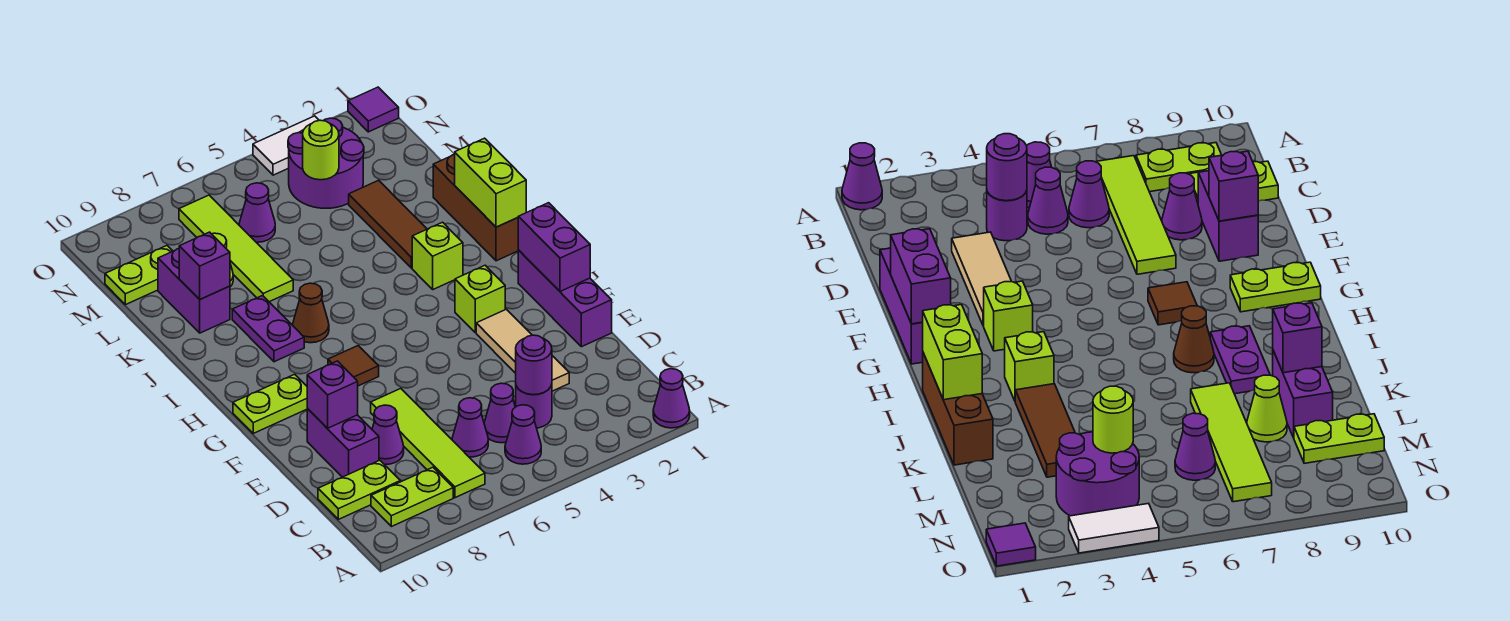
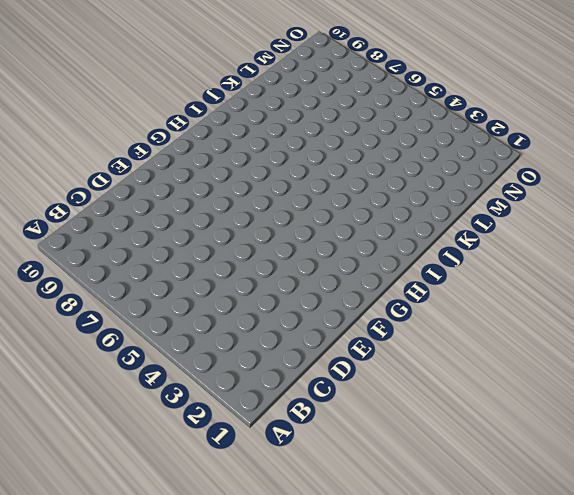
none -> purple cone A1 level 1
none -> purple cone B5 level 1
none -> lime tile B7:E7 level 1
none -> lime plate B8:B9 level 1

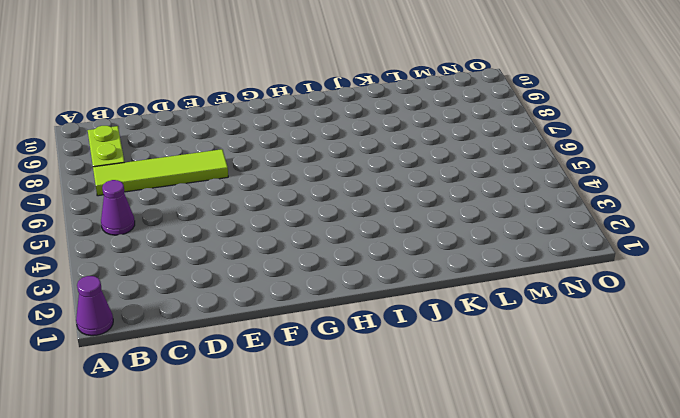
none -> purple round brick C4 level 1
none -> purple cone C5 level 1
none -> purple cone C6 level 1
none -> lime plate C9:C10 level 1

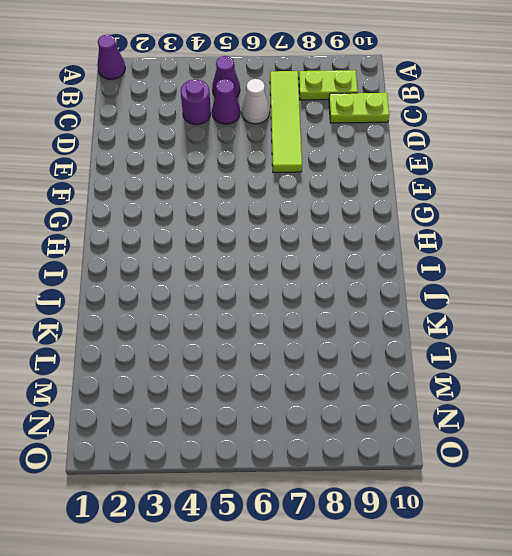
white cone C6 level 1 -> purple cone C6 level 1
none -> tan tile D3:F3 level 1
none -> purple cone D8 level 1
none -> purple brick D9:E9 level 1
none -> purple brick E1:G1 level 1

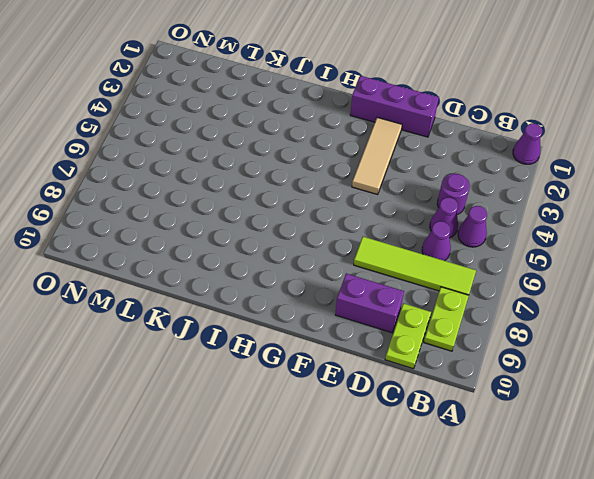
tan tile F2:F4 level 1 -> tan tile D3:F3 level 1
none -> purple cone D8 level 1
none -> lime brick G3 level 1
none -> brown tile G7 level 1
none -> lime plate G9:G10 level 1

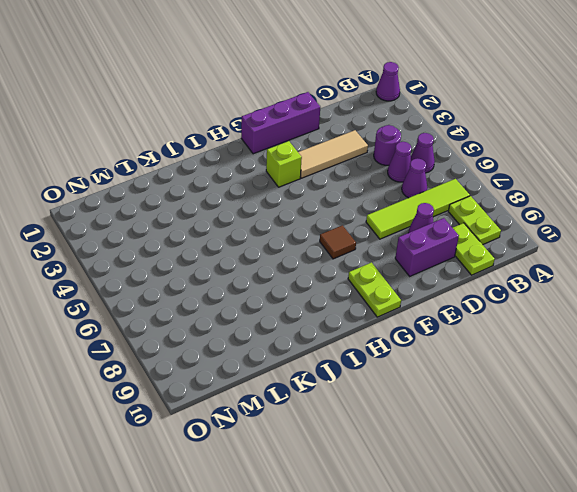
none -> brown brick I1:K1 level 1
none -> lime brick I3 level 1
none -> brown cone I7 level 1
none -> purple plate I8:J8 level 1

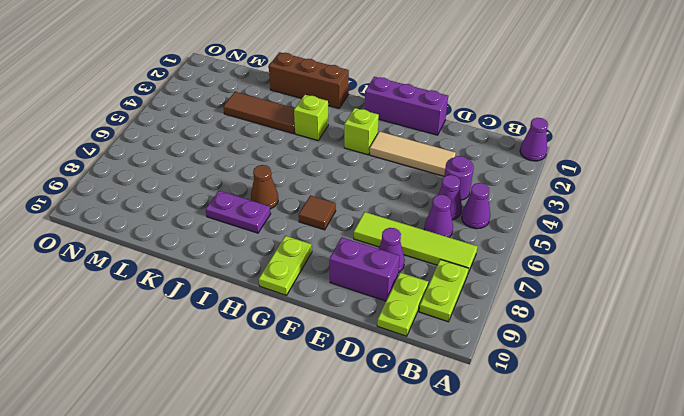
none -> lime tile K7:N7 level 1
none -> purple brick K9:L9 level 1
none -> lime cone L8 level 1
none -> purple round brick M3:N4 level 1

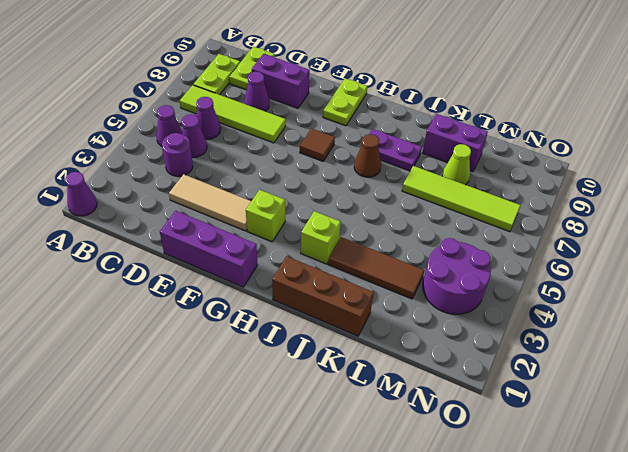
none -> purple cone M6 level 1
none -> lime plate M9:M10 level 1
none -> purple tile O1 level 1
none -> white tile O3:O4 level 1

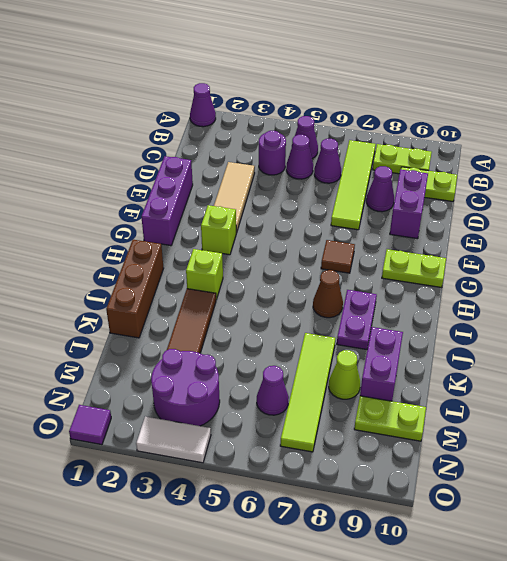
none -> purple round brick C4 level 2
none -> purple brick E9 level 2
none -> purple brick F1:G1 level 2
none -> lime brick I1:J1 level 2

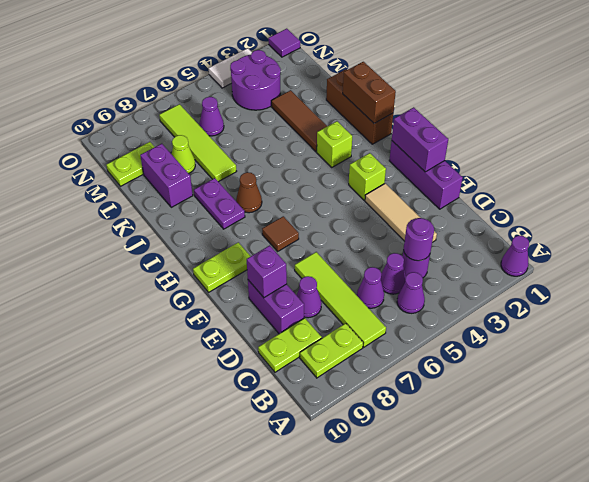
brown brick I1:J1 level 2 -> lime brick I1:J1 level 2
none -> purple brick K9 level 2
none -> lime round brick M4 level 2

